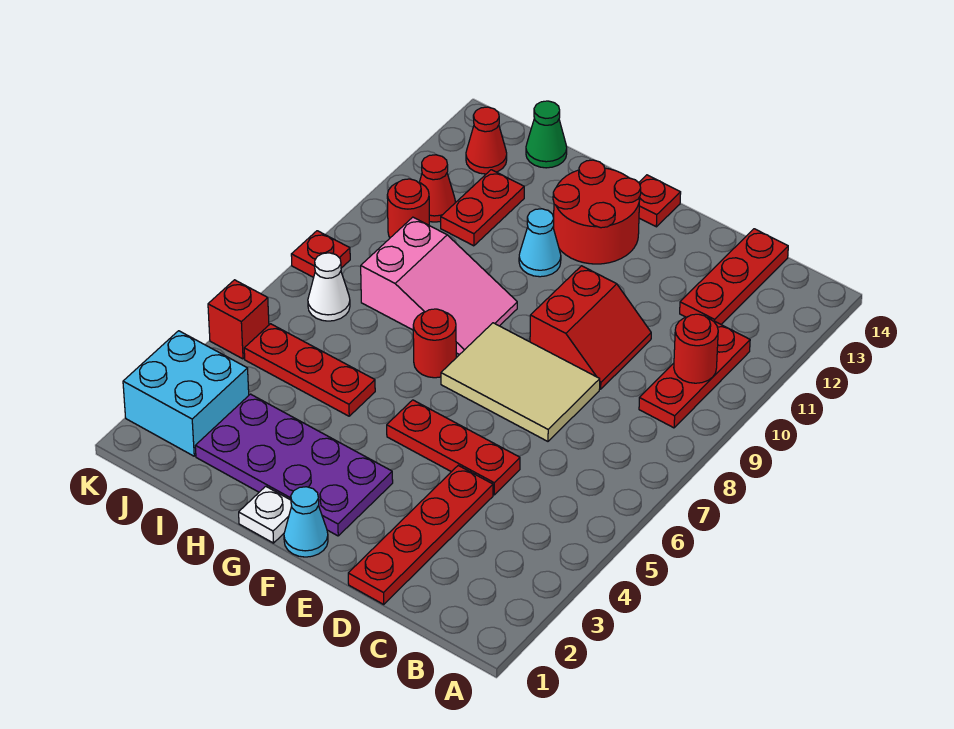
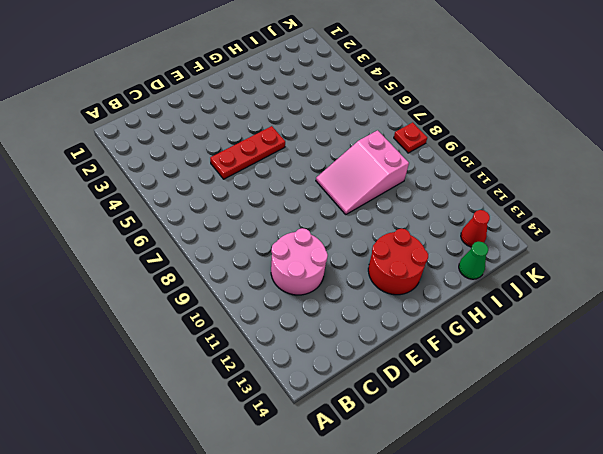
pink round brick C10:D11 level 1 -> red slope D9:E10 level 1 top E
none -> red plate B9:B11 level 1
none -> red plate C12:C14 level 1
none -> red plate D1:D4 level 1

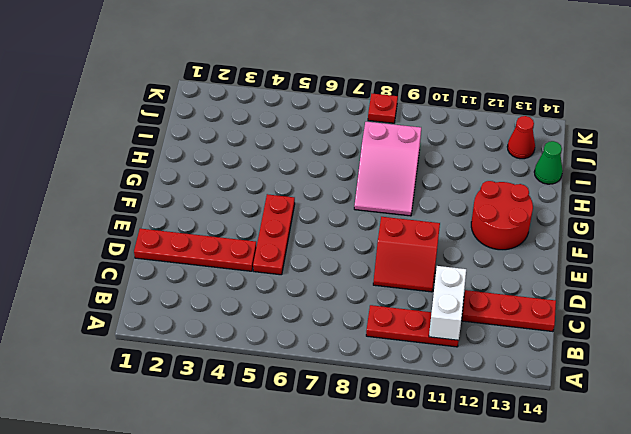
white brick B11:C11 level 2 -> none
none -> tan tile D7:F8 level 1
none -> cyan cone F1 level 1
none -> purple plate F2:I3 level 1

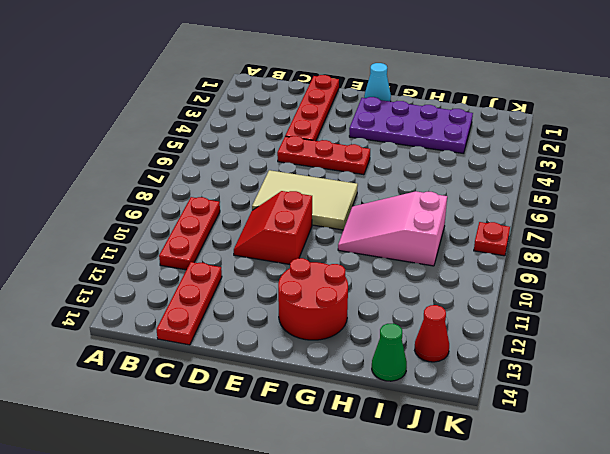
none -> red plate F14 level 1
none -> white plate G1 level 1
none -> red round brick G7 level 1

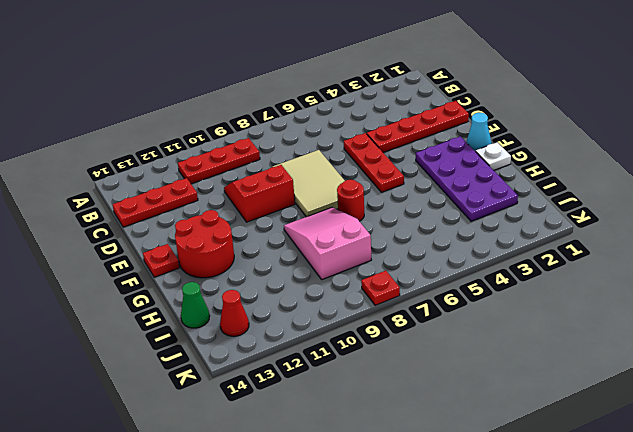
none -> cyan cone G11 level 1
none -> red plate H5:J5 level 1
none -> red plate I11:I12 level 1

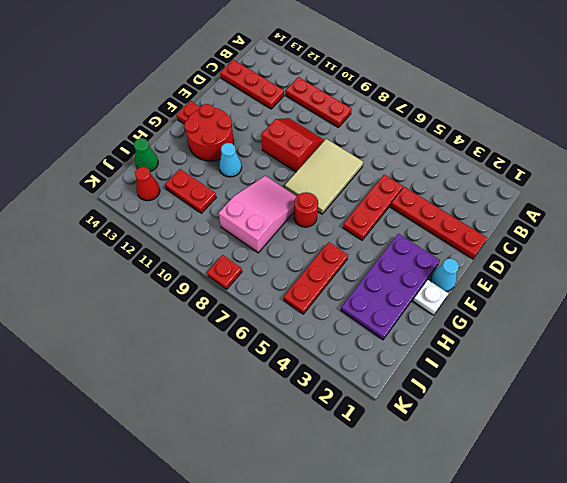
none -> cyan brick J2:K3 level 1
none -> white cone J7 level 1
none -> red round brick J10 level 1

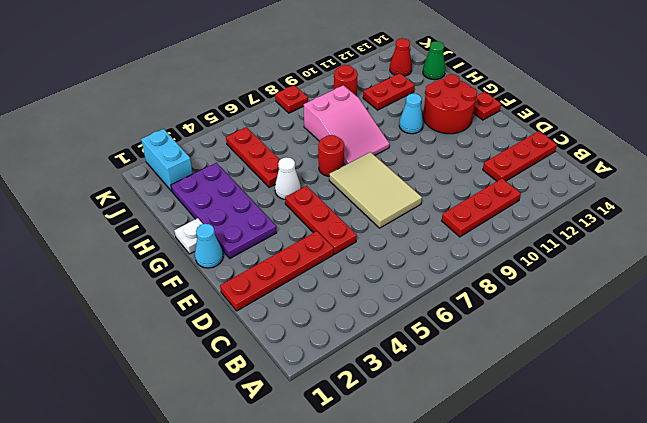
white cone G5 level 1 -> white cone J7 level 1
cyan brick J2:K2 level 1 -> cyan brick J2:K3 level 1
none -> red slope D9:E10 level 1 top E
none -> red cone J11 level 1
none -> red brick K5 level 1

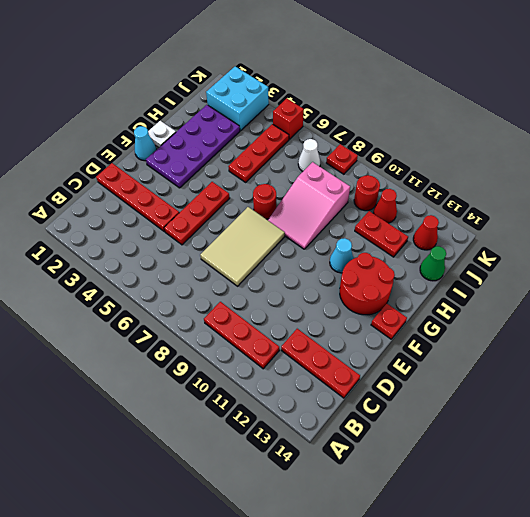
none -> red slope D9:E10 level 1 top E
none -> red round brick B10 level 2

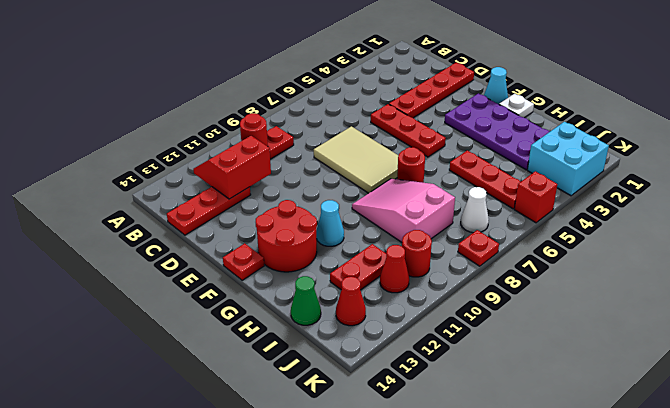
red slope B11:C12 level 2 top C -> red slope D9:E10 level 1 top E

